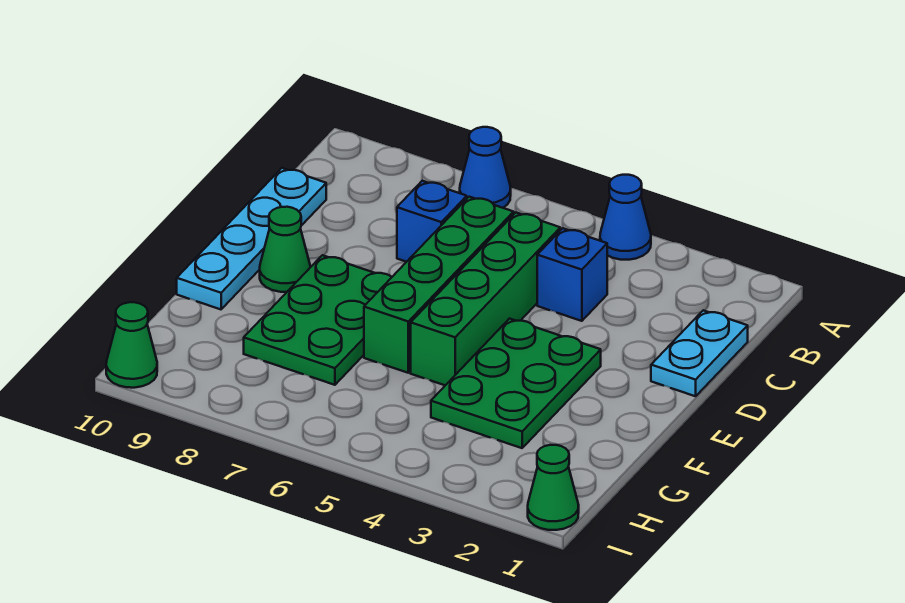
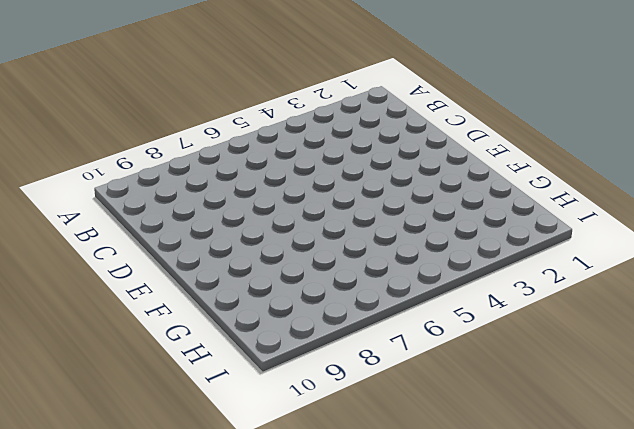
none -> blue cone A4 level 1
none -> blue cone A7 level 1
none -> cyan plate C1:D1 level 1

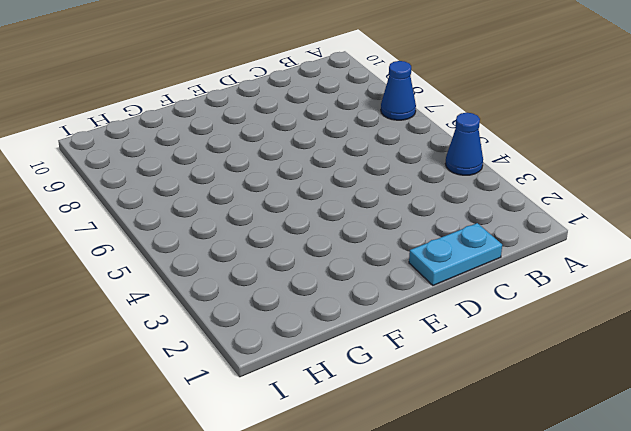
none -> blue brick C4 level 1
none -> green brick C5:F5 level 1
none -> green brick C6:F6 level 1

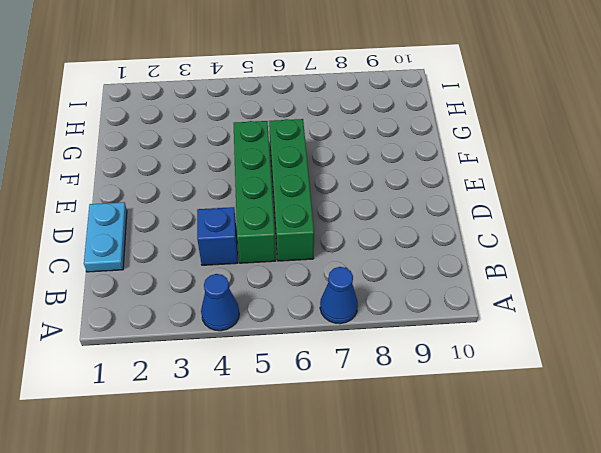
none -> blue brick C7 level 1
none -> cyan plate C10:F10 level 1
none -> green plate E3:G4 level 1

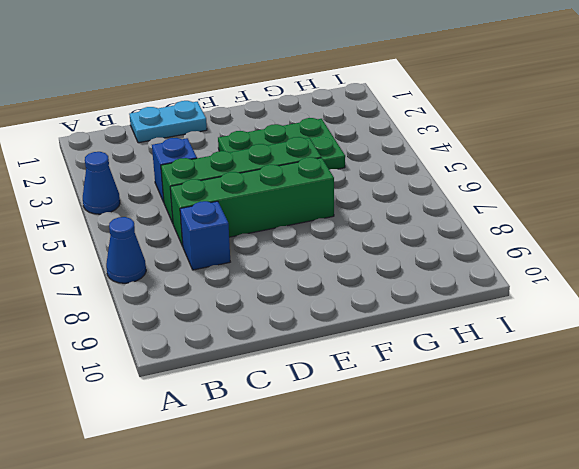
none -> cyan plate C10:F10 level 1
none -> green plate E7:G8 level 1
none -> green cone E9 level 1

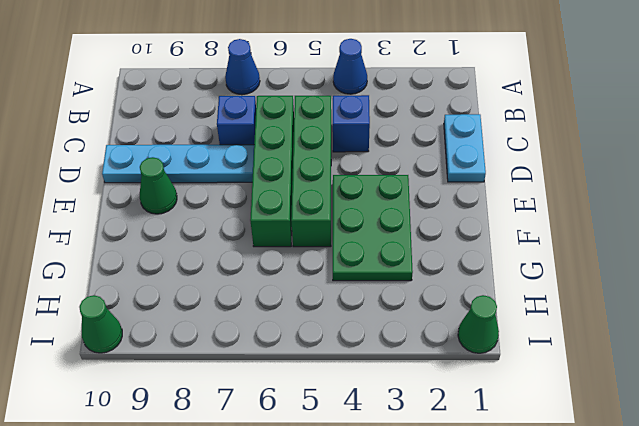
cyan plate D7:D10 level 1 -> cyan plate C10:F10 level 1
none -> green plate E7:G8 level 1

